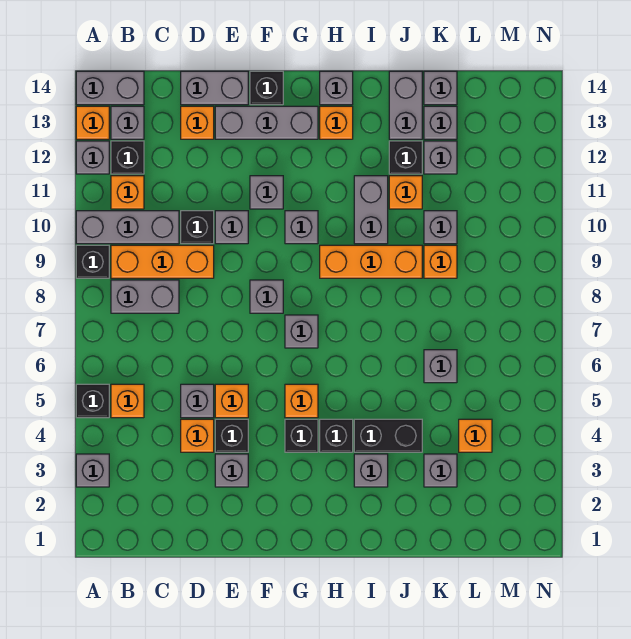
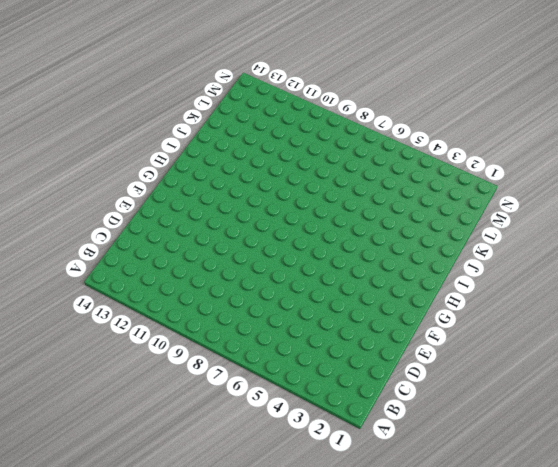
none -> grey brick A3 level 1
none -> black brick A5 level 1
none -> black brick A9 level 1
none -> grey brick A10:C10 level 1

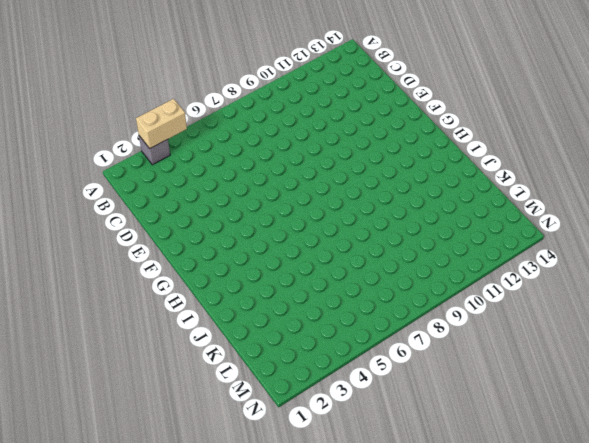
tan brick A3:A4 level 2 -> none
none -> black brick A5 level 1
none -> black brick A9 level 1
none -> grey brick A10:C10 level 1
none -> grey brick A12 level 1

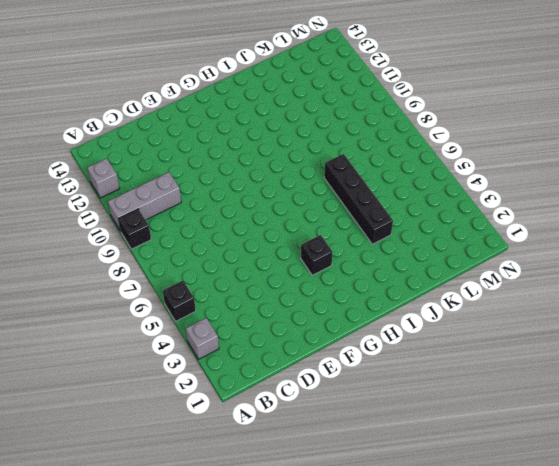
black brick J4:J7 level 1 -> black brick I4:J4 level 1
none -> orange brick A13 level 1
none -> grey brick A14:B14 level 1
none -> orange brick B5 level 1
none -> grey brick B8:C8 level 1

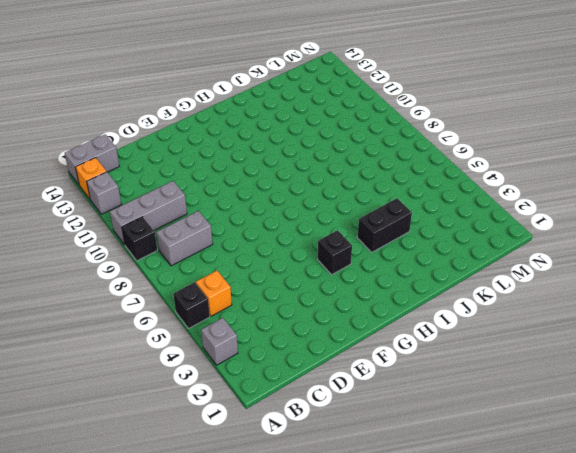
none -> orange brick B9:D9 level 1
none -> orange brick B11 level 1
none -> black brick B12 level 1
none -> grey brick B13 level 1

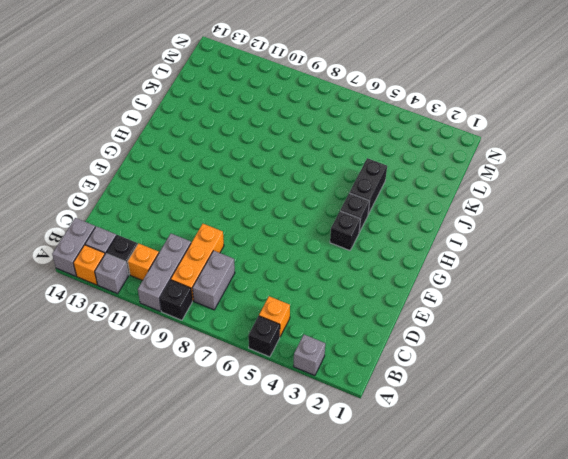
none -> orange brick D4 level 1
none -> grey brick D5 level 1
none -> black brick D10 level 1
none -> orange brick D13 level 1

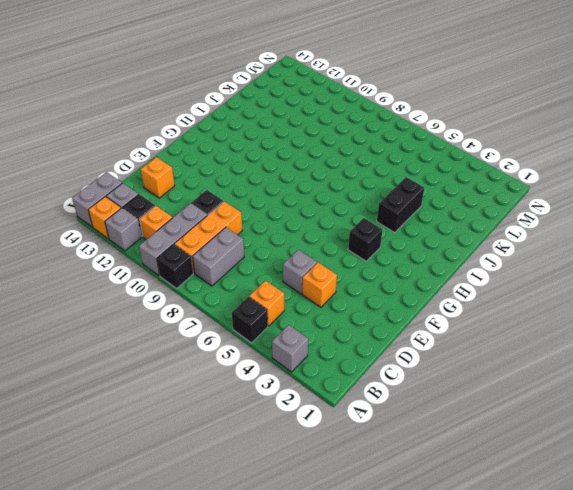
none -> grey brick D14:E14 level 1
none -> grey brick E3 level 1
none -> black brick E4 level 1
none -> orange brick E5 level 1

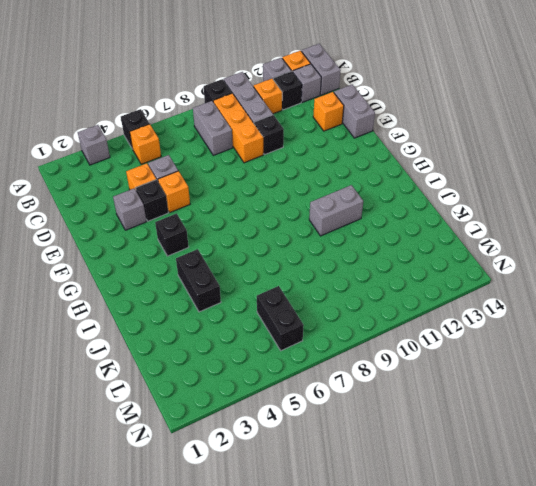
black brick L6:M6 level 1 -> none
none -> grey brick E10 level 1
none -> grey brick E13:G13 level 1
none -> grey brick F8 level 1
none -> grey brick F11 level 1

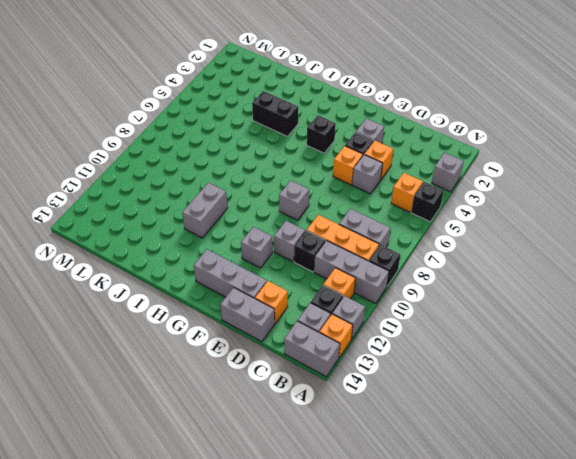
none -> black brick F14 level 1
none -> orange brick G5 level 1
none -> grey brick G7 level 1
none -> grey brick G10 level 1

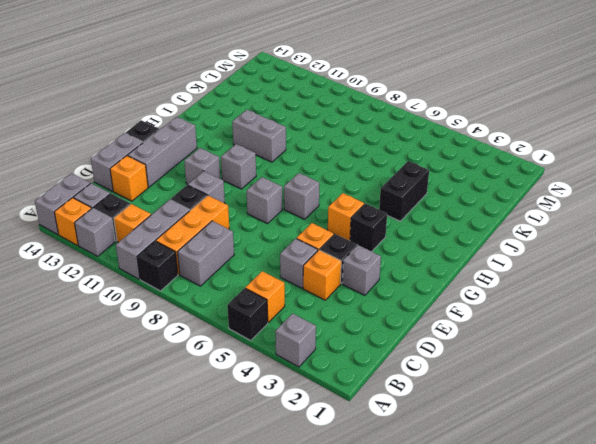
none -> black brick H4 level 1
none -> orange brick H9:J9 level 1
none -> orange brick H13 level 1
none -> grey brick H14 level 1

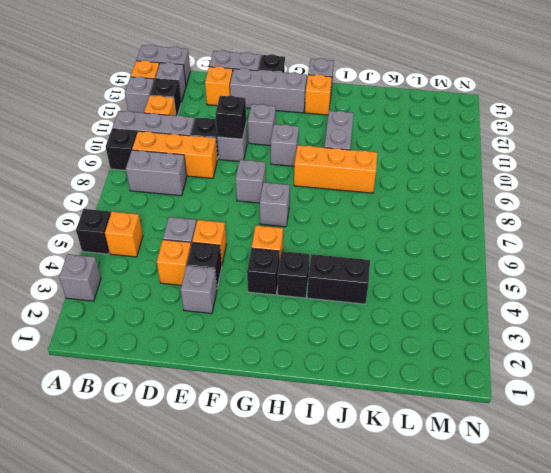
black brick E10 level 2 -> black brick J12 level 1
none -> grey brick I3 level 1
none -> orange brick J11 level 1
none -> grey brick J13:J14 level 1
none -> grey brick K3 level 1

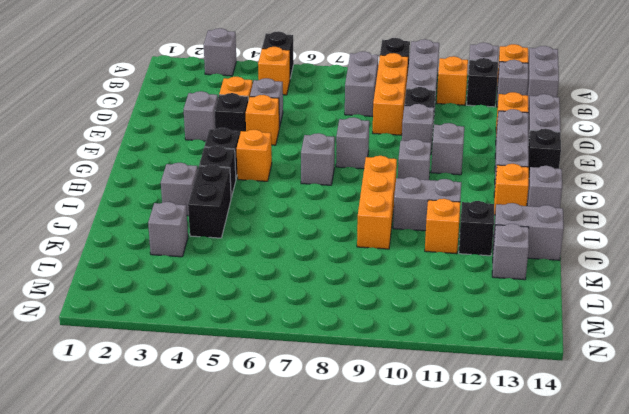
none -> grey brick K6 level 1
none -> orange brick K9 level 1
none -> grey brick K10 level 1
none -> grey brick K12 level 1

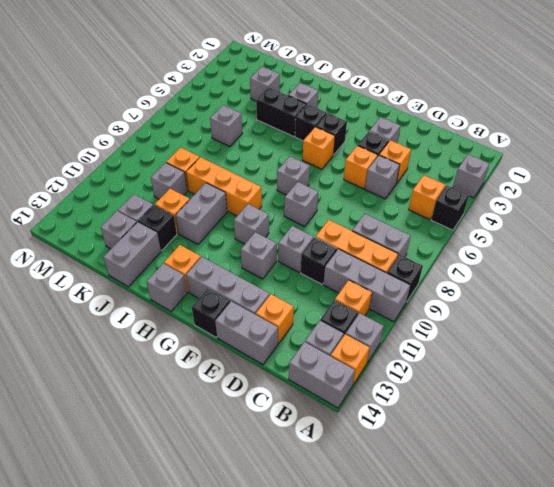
none -> grey brick K14 level 1
none -> orange brick L4 level 1

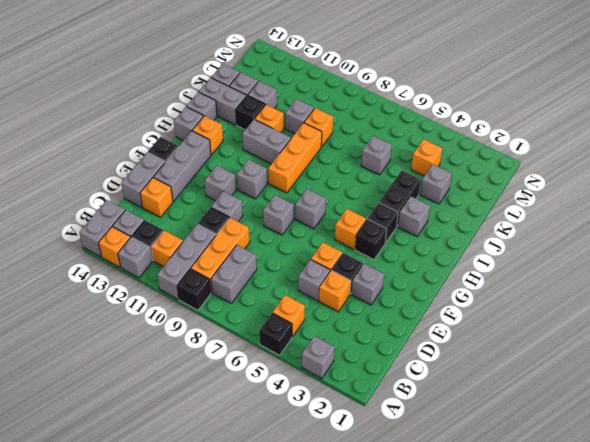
grey brick I14 level 1 -> none

